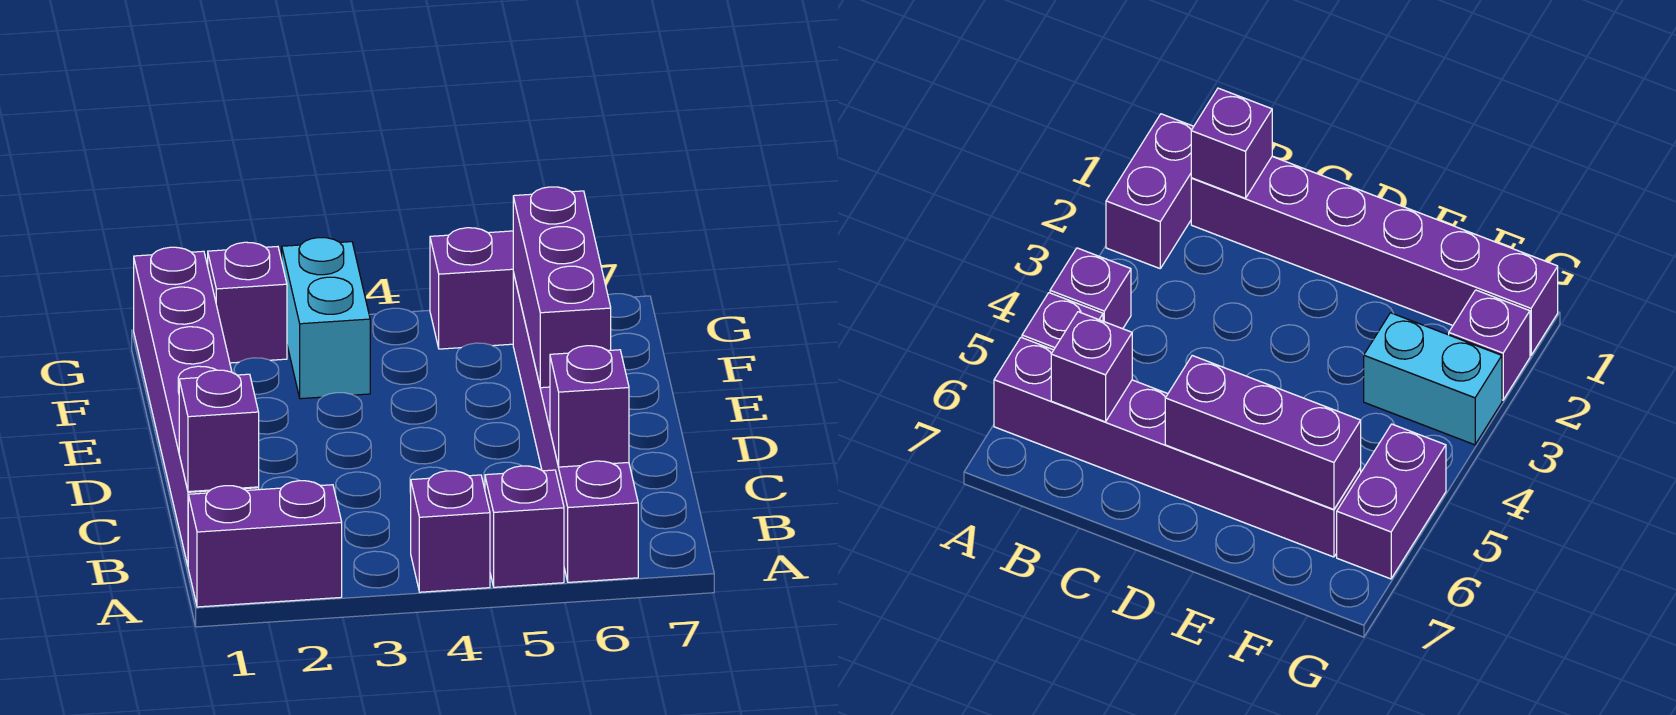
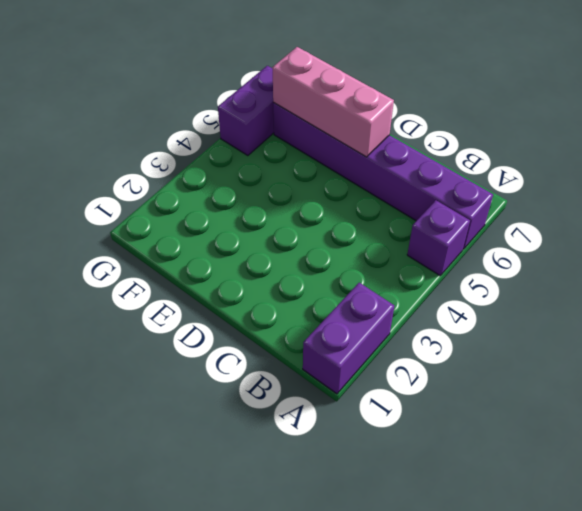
pink brick D6:F6 level 2 -> purple brick D6:F6 level 2
none -> purple brick A4 level 1
none -> purple brick B1:G1 level 1

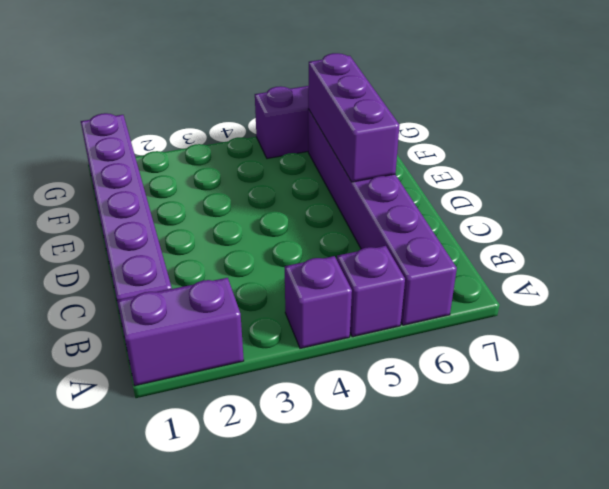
none -> cyan brick F3:G3 level 1
none -> purple brick G2 level 1

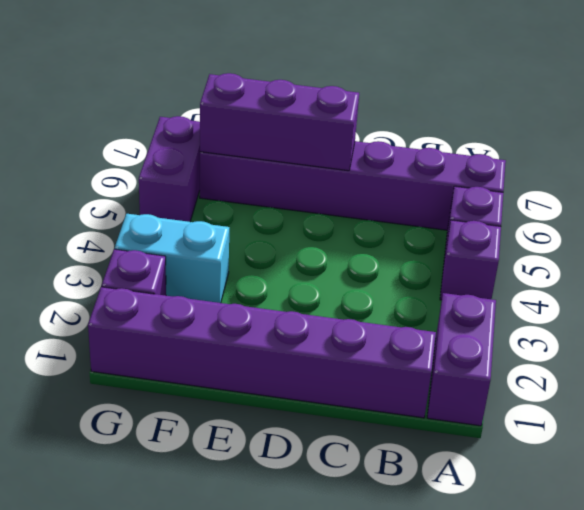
none -> purple brick B1 level 2
none -> purple brick B6 level 2

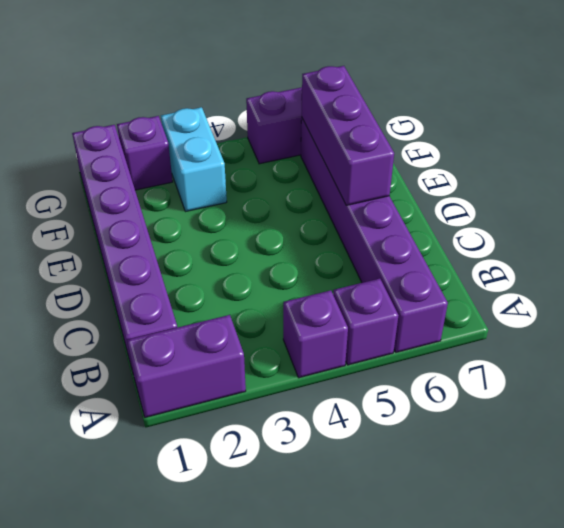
none -> purple brick B1 level 2
none -> purple brick B6 level 2

